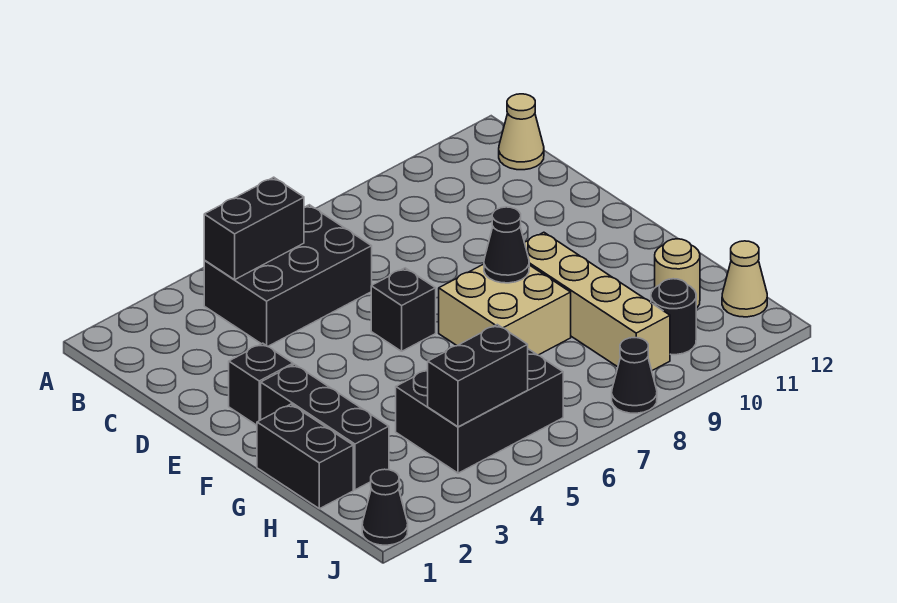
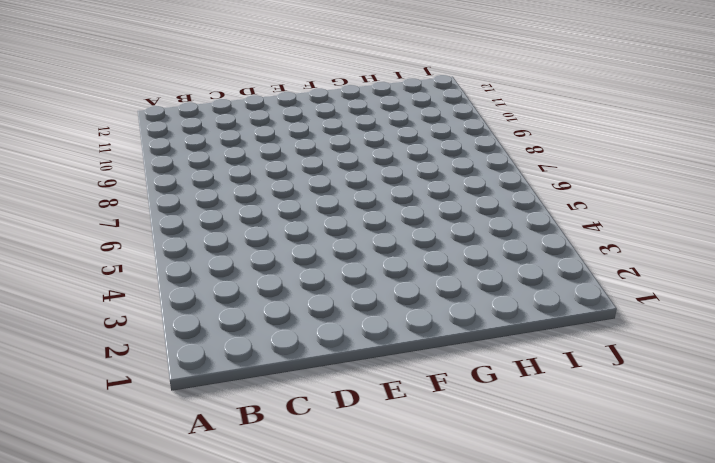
none -> black brick B4:C6 level 1
none -> tan cone B12 level 1
none -> black brick E2 level 1

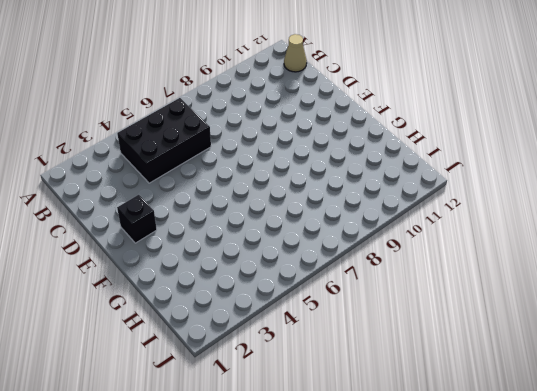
none -> black brick E6 level 1
none -> black brick F2:H2 level 1
none -> tan brick F7:G8 level 1

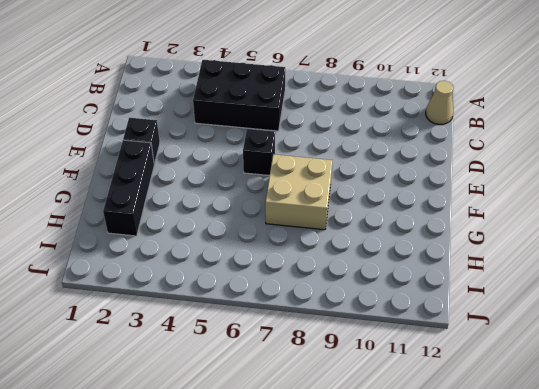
none -> tan brick F9:I9 level 1
none -> black brick G1:H1 level 1
none -> black brick H4:I6 level 1

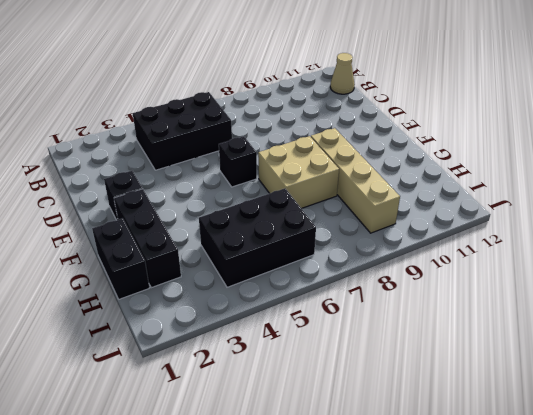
none -> tan round brick H11 level 1
none -> black round brick I10 level 1
none -> tan cone I12 level 1

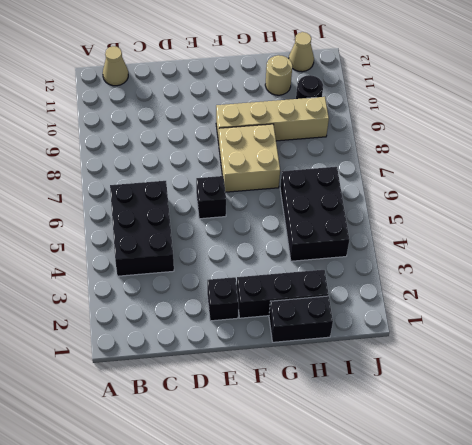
none -> black cone J1 level 1
none -> black cone J8 level 1
none -> black brick B4:B5 level 2

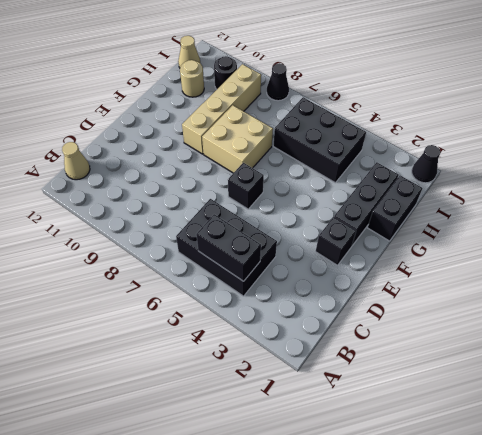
none -> black cone F8 level 2
none -> black brick I4:I5 level 2

